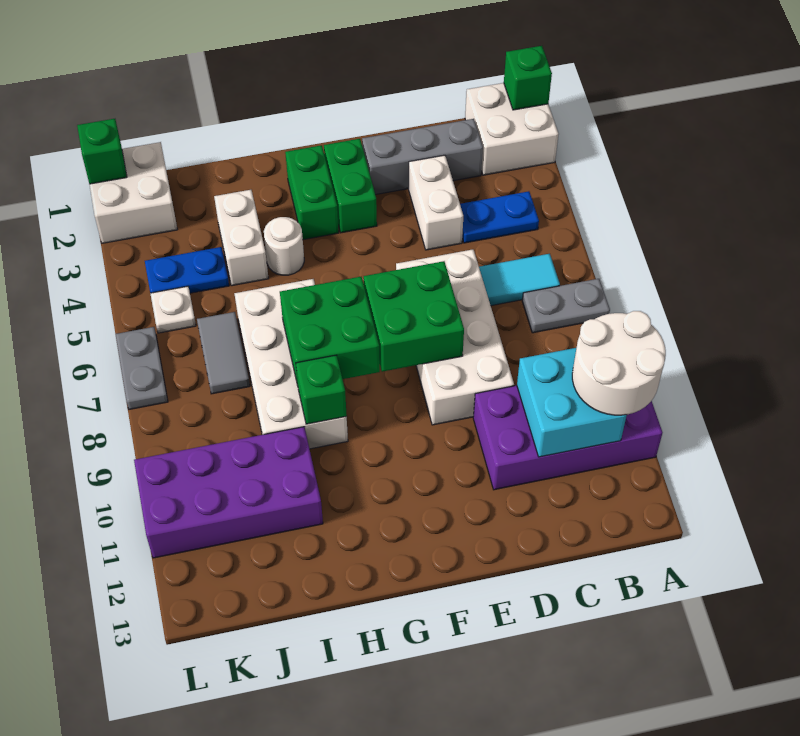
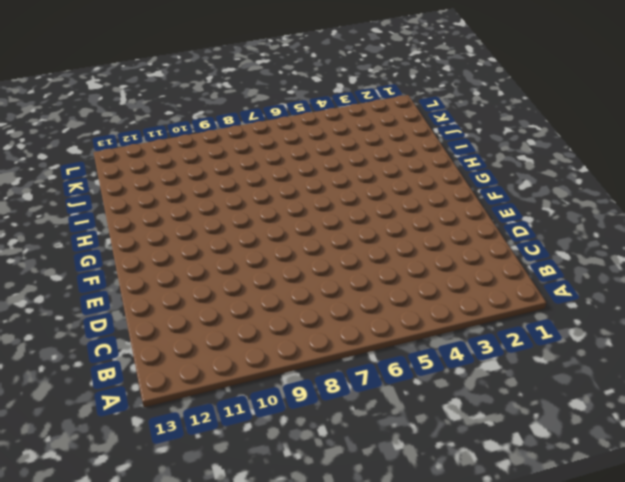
none -> white brick A1:B2 level 1
none -> grey plate A7:B7 level 1
none -> purple brick A10:D11 level 1

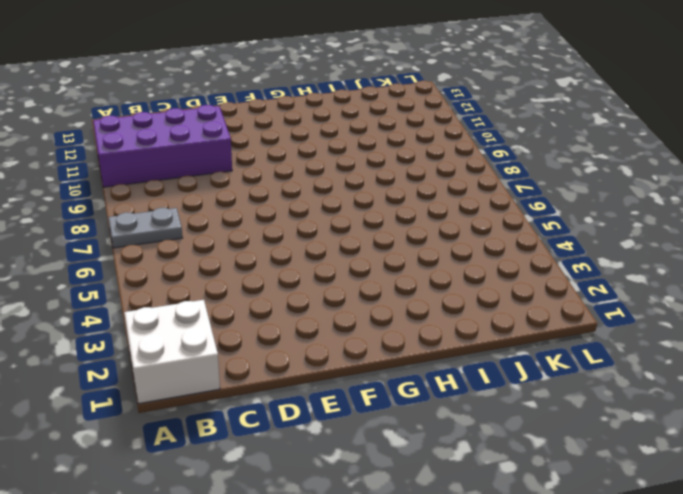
none -> blue plate B4:C4 level 1
none -> cyan tile B6:C6 level 1
none -> grey brick C2:E2 level 1

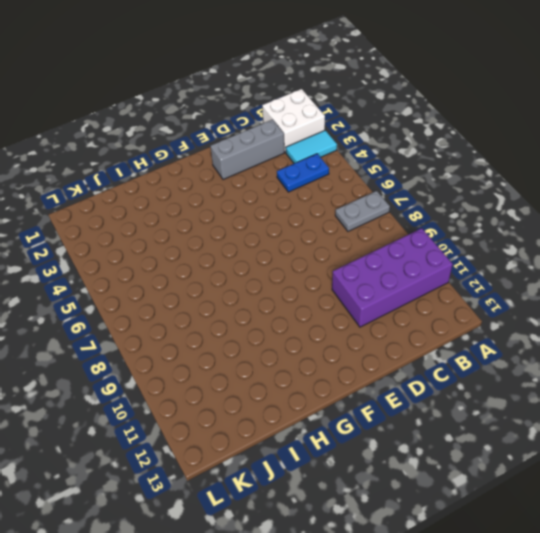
cyan tile A3:B3 level 1 -> cyan tile B6:C6 level 1
none -> white brick D3:D4 level 1
none -> white brick D6:E9 level 1
none -> green brick F2:F3 level 1

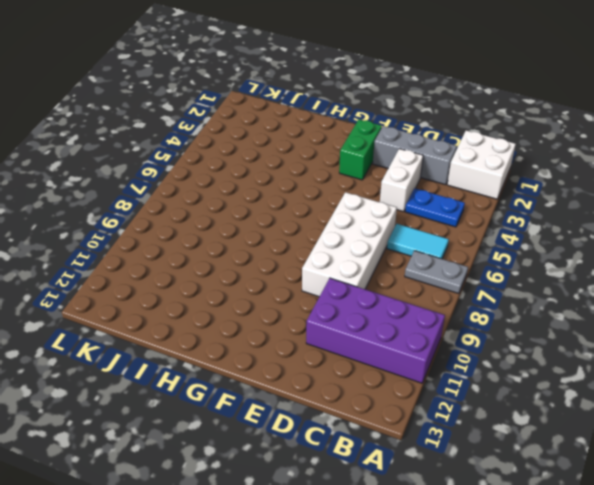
none -> green brick G2:G3 level 1
none -> white round brick H4 level 1
none -> white brick H6:I9 level 1

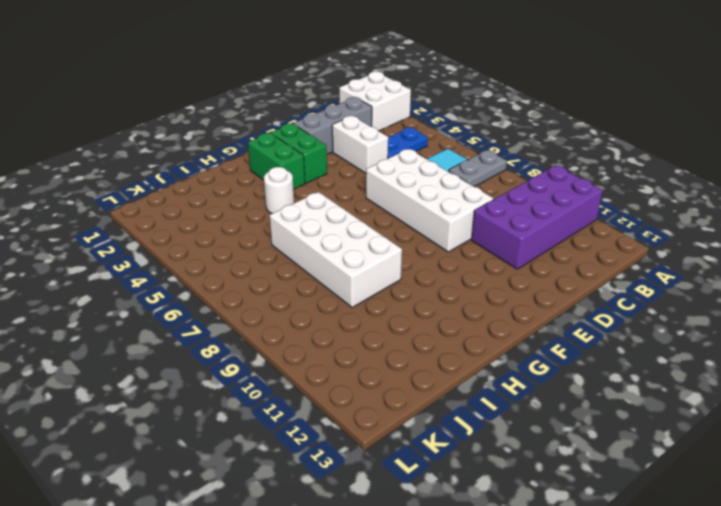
none -> white brick I3:I4 level 1
none -> purple brick I10:L11 level 1
none -> blue plate J4:K4 level 1

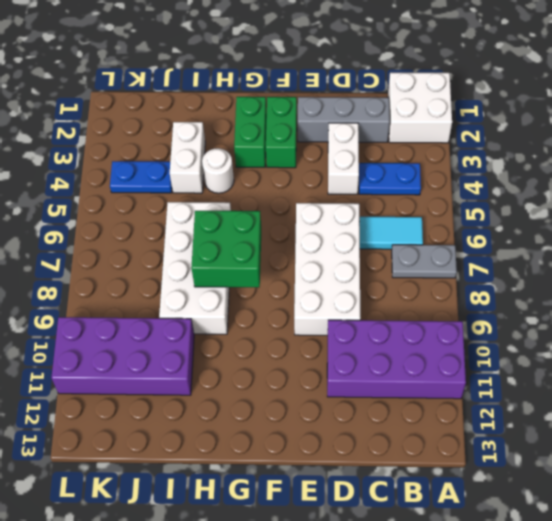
none -> grey tile J6:J7 level 1
none -> white brick K1:L2 level 1
none -> white plate K5 level 1

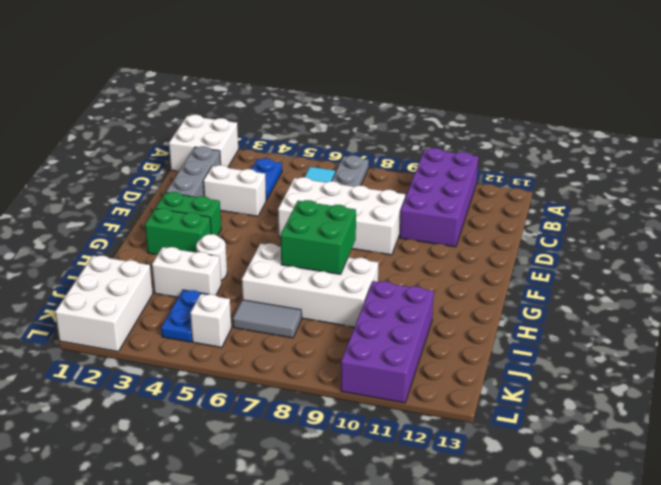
white brick J1:L2 level 1 -> white brick K1:L2 level 1
white brick K5 level 1 -> white plate K5 level 1
none -> grey plate L6:L7 level 1
none -> green brick A1 level 2
none -> cyan brick B10:C11 level 2

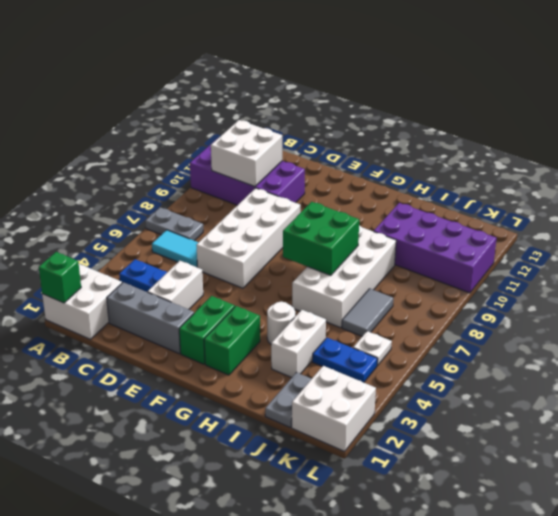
white brick B10:C11 level 2 -> cyan brick B10:C11 level 2
grey plate J1:J2 level 1 -> grey plate L6:L7 level 1
none -> green brick E7:F8 level 2
none -> green brick H9 level 2
none -> green brick L1 level 2

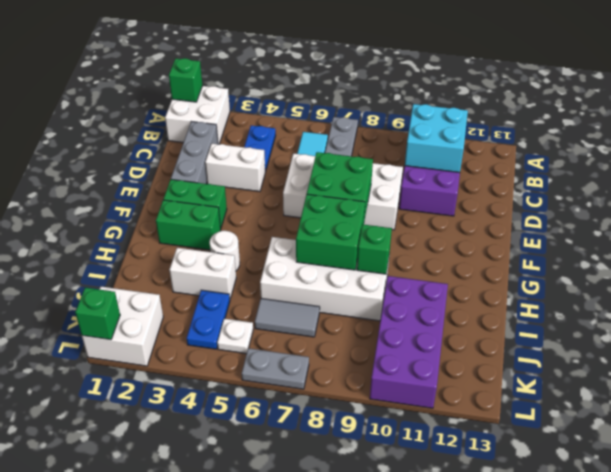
none -> white round brick A10:B11 level 3

